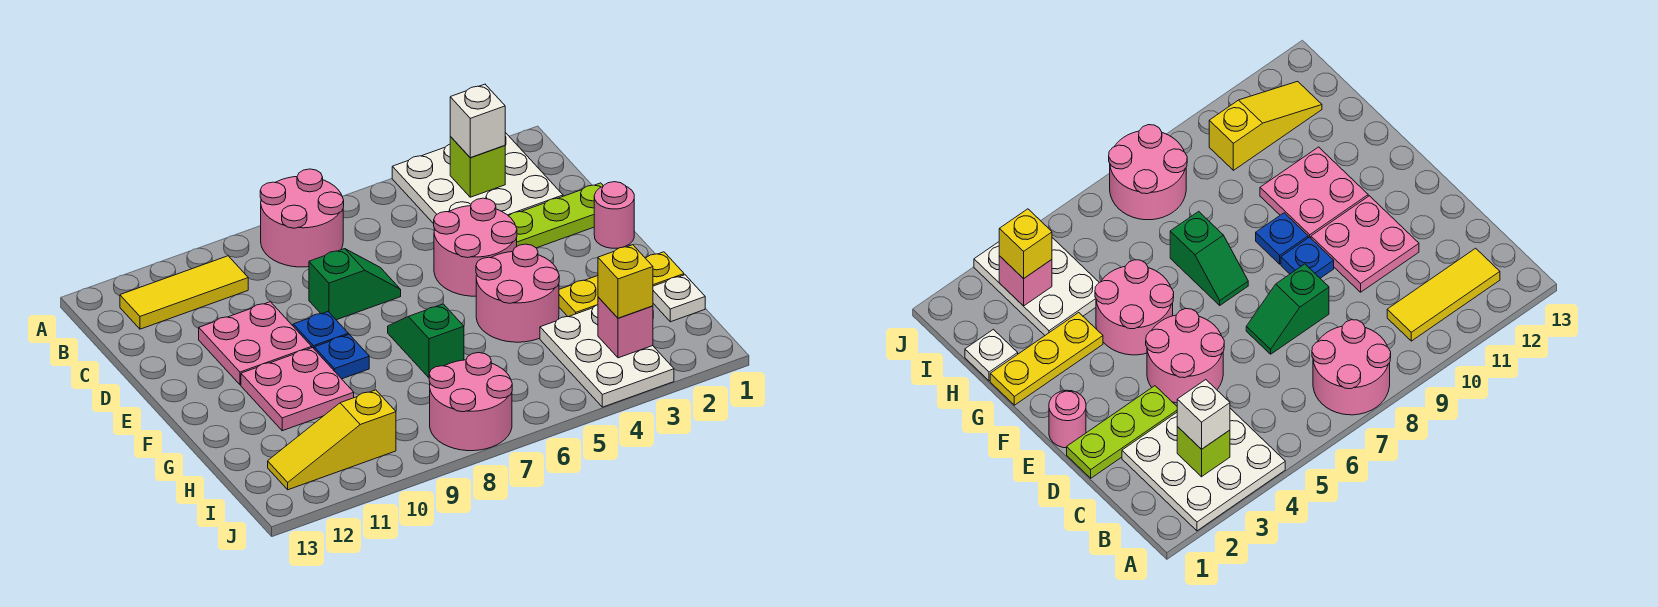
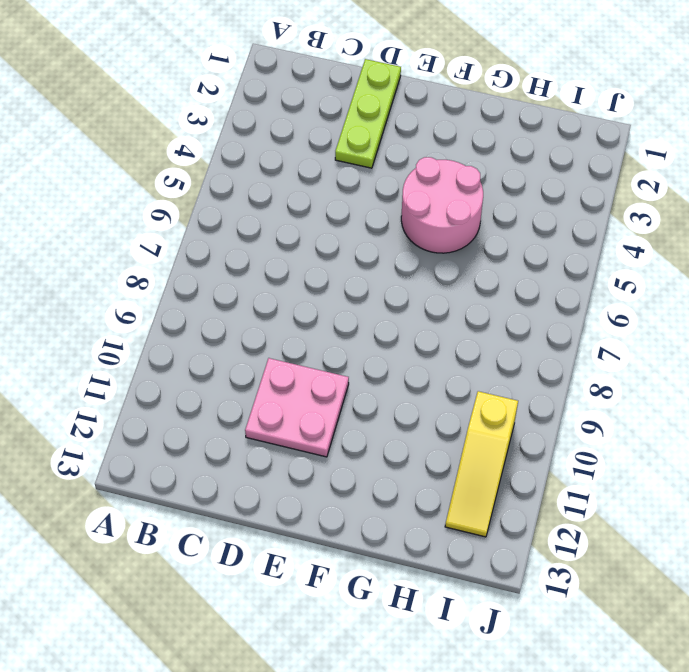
none -> white plate A2:C4 level 1
none -> pink round brick A7:B8 level 1
none -> yellow tile B10:B12 level 1

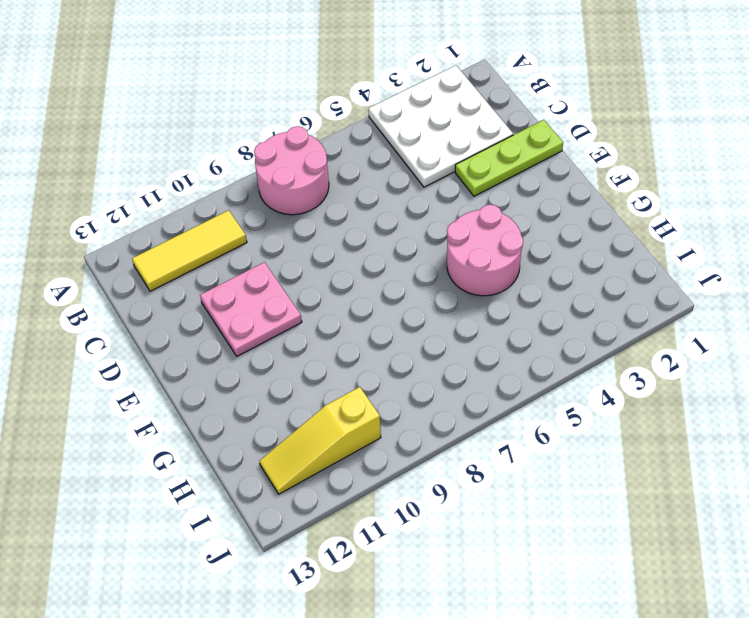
none -> pink round brick D4:E5 level 1
none -> green slope D7:D8 level 1 top 8
none -> pink round brick E1 level 1

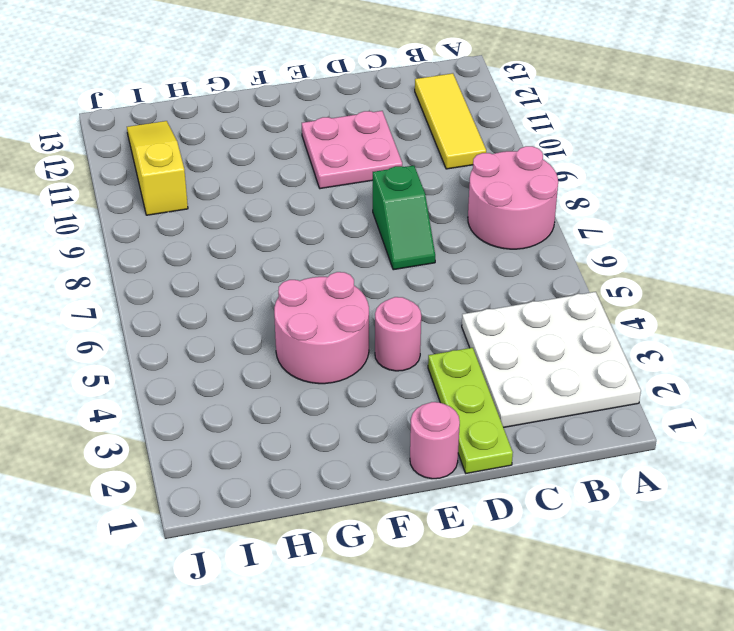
pink round brick E4 level 1 -> pink round brick D4:E5 level 1
none -> blue plate E9 level 1
none -> green slope F7:G7 level 1 top G
none -> blue plate F9 level 1

